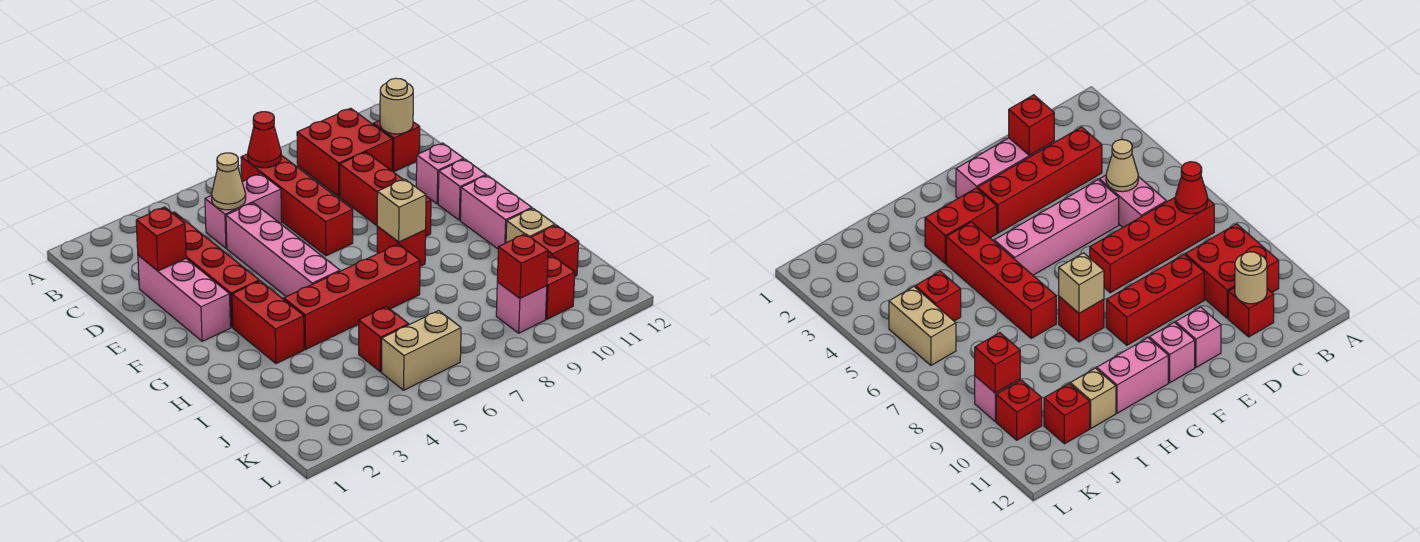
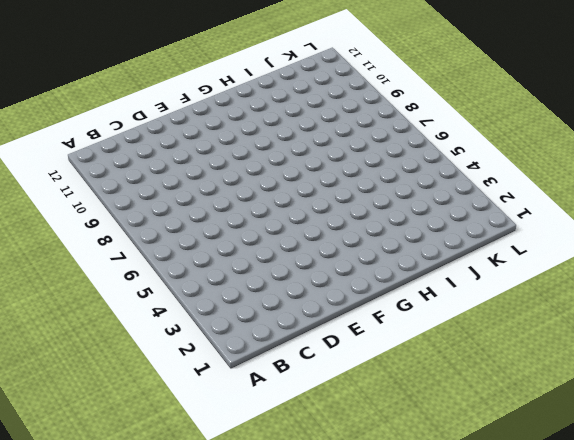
none -> red brick B7:E7 level 1
none -> red brick B9:C10 level 1
none -> red brick C3:F3 level 1

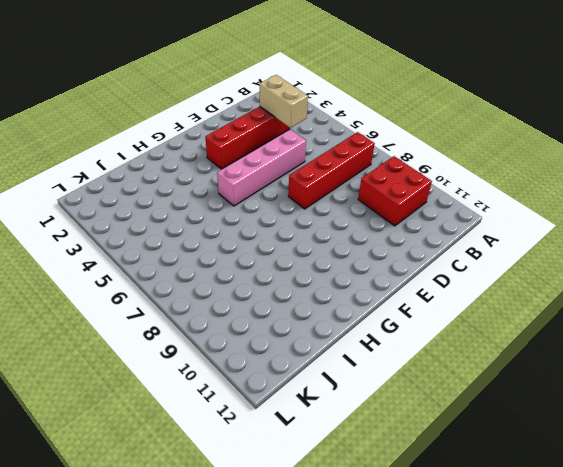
tan brick C3:C4 level 2 -> tan brick K5:K6 level 1
none -> pink brick C5:C6 level 1
none -> red brick C11 level 1
none -> pink brick D2:F2 level 1

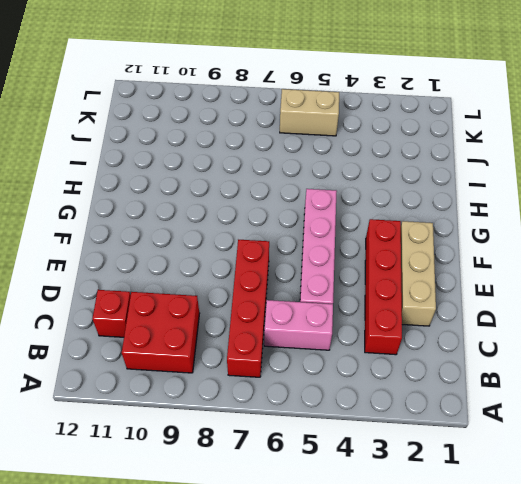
tan brick D2:F2 level 1 -> pink brick D2:F2 level 1
none -> red brick D9:F9 level 1
none -> pink brick E11 level 1
none -> pink brick F11 level 1

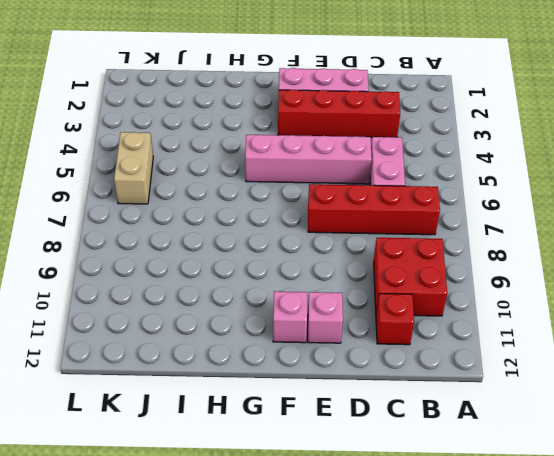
none -> red brick D9:F9 level 1
none -> red brick G3:H3 level 1
none -> red brick G8 level 1

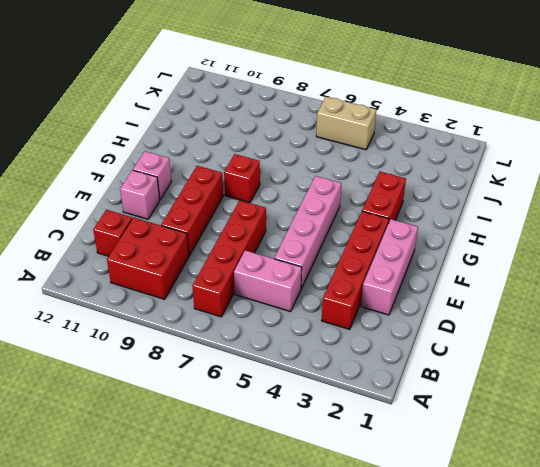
none -> pink brick G11:H11 level 1
none -> red brick H4:H7 level 1
none -> tan brick I11 level 1

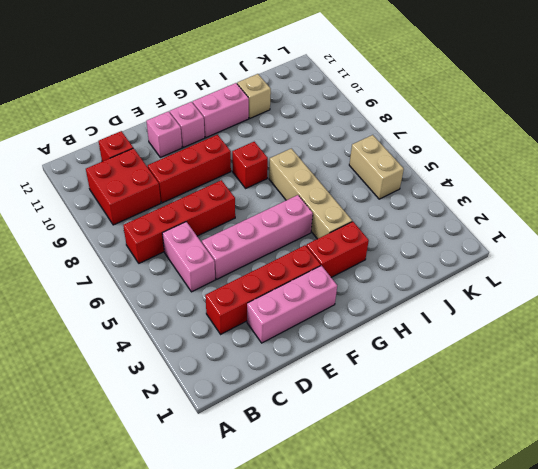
tan brick H4:H7 level 1 -> red brick H4:H7 level 1
none -> red brick J5 level 1
none -> red brick J11 level 1
none -> pink brick K9 level 1

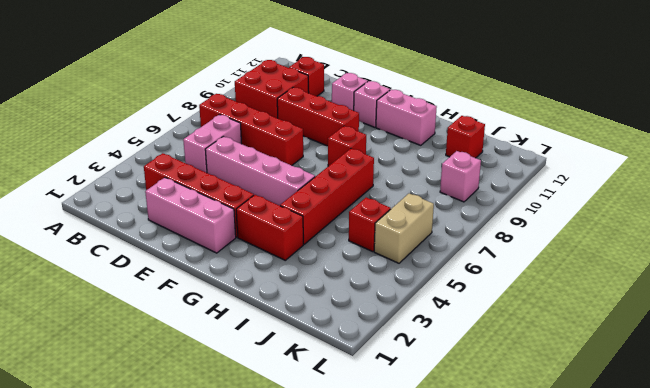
none -> tan brick I11 level 1
none -> red brick K10 level 1
none -> red cone B7 level 2

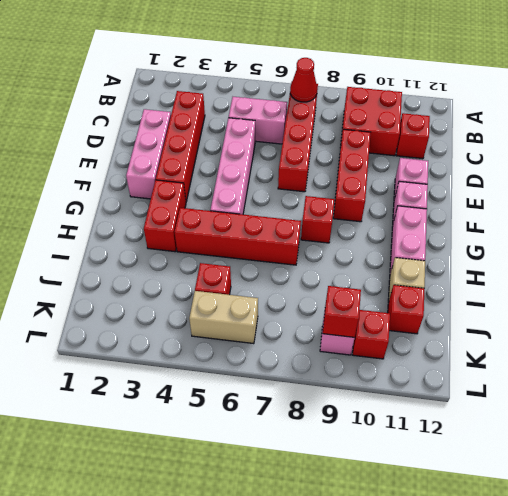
none -> tan cone C5 level 2
none -> tan round brick C11 level 2
none -> red brick D2 level 2

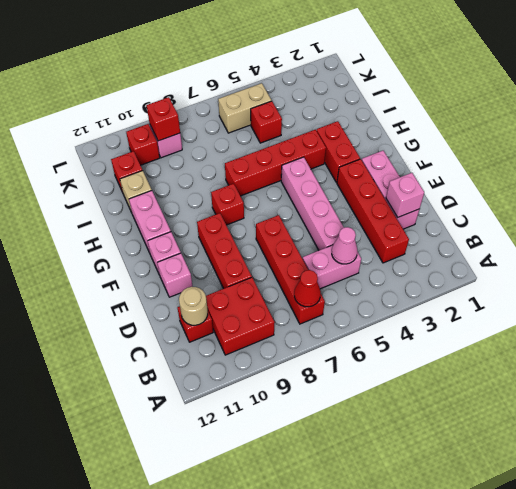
pink cone C5 level 2 -> tan cone C5 level 2
pink brick D2 level 2 -> red brick D2 level 2
none -> tan brick G8 level 2

